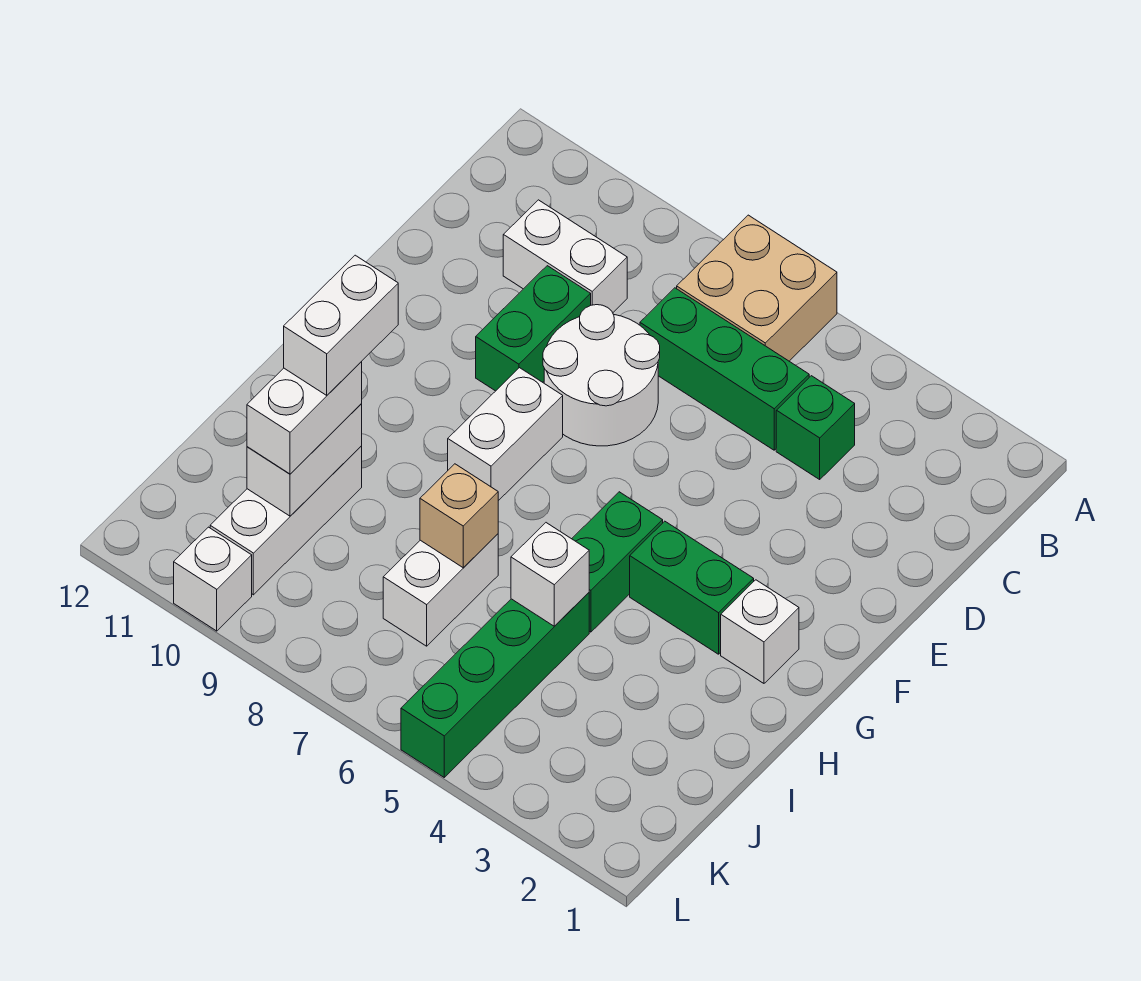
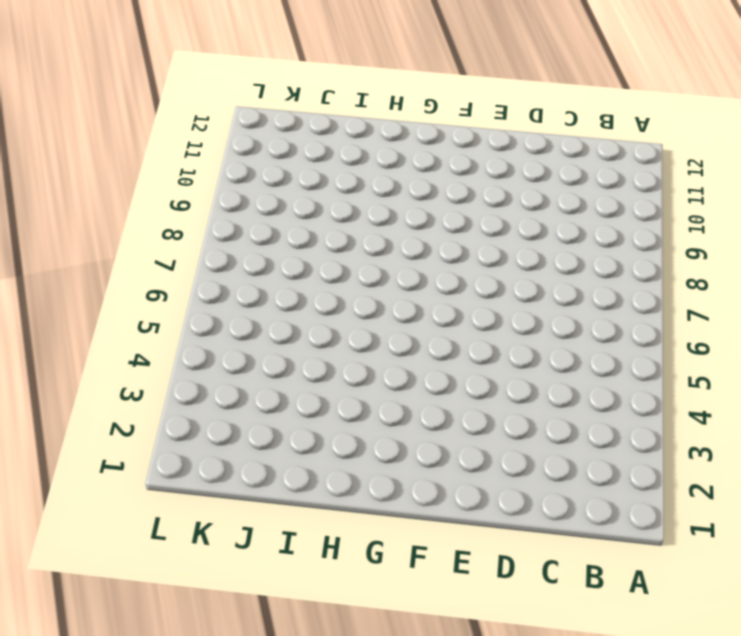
none -> tan brick A6:B7 level 1
none -> green brick C4 level 1
none -> green brick C5:C7 level 1

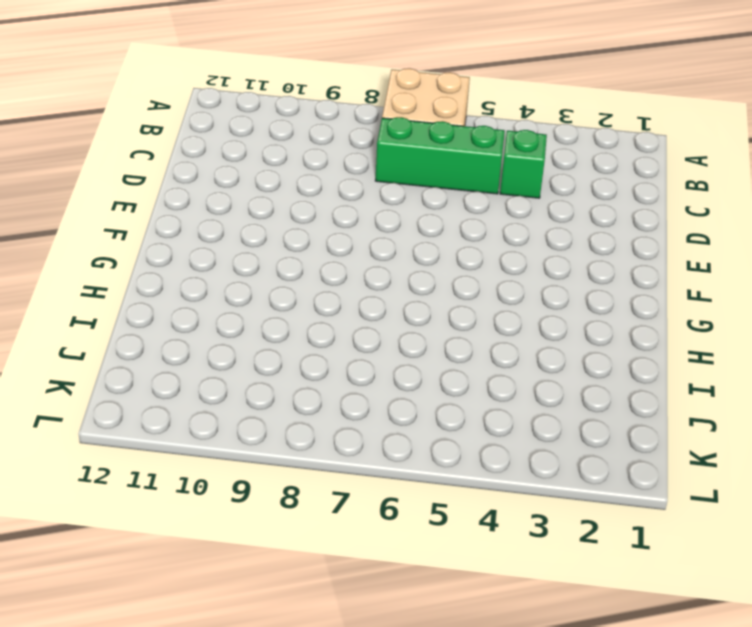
none -> white brick C9:C10 level 1
none -> white round brick D7:E8 level 1
none -> green brick D9:E9 level 1

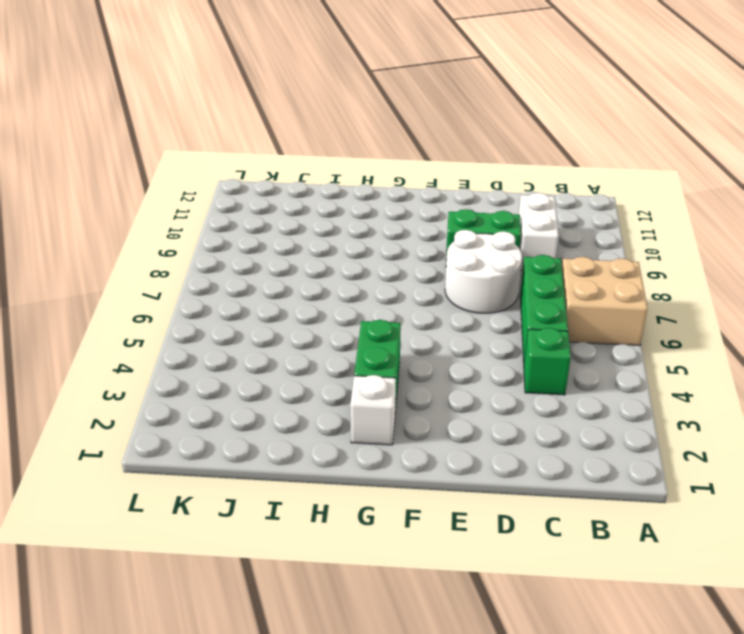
none -> white brick F8:G8 level 1
none -> green brick G5:H5 level 1
none -> green brick I5:L5 level 1

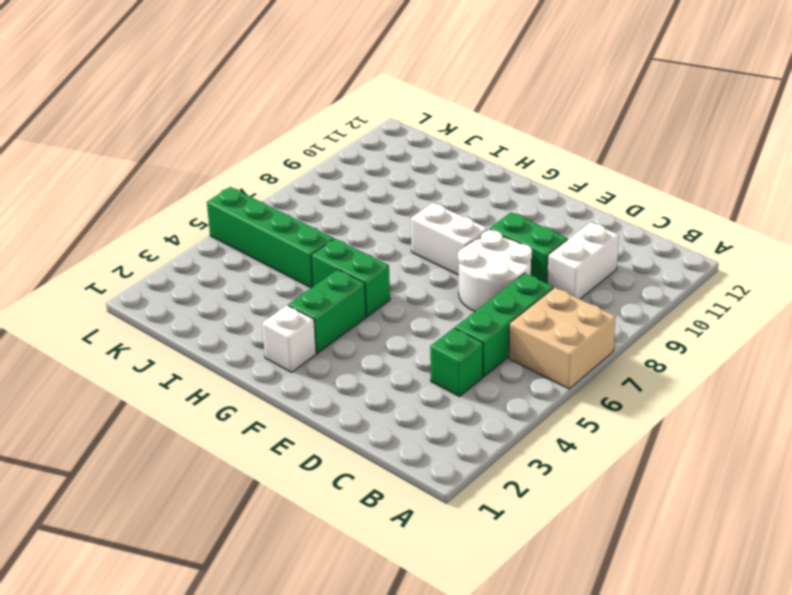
none -> white brick I7:J7 level 1
none -> white brick I10:K10 level 1
none -> white brick L10 level 1

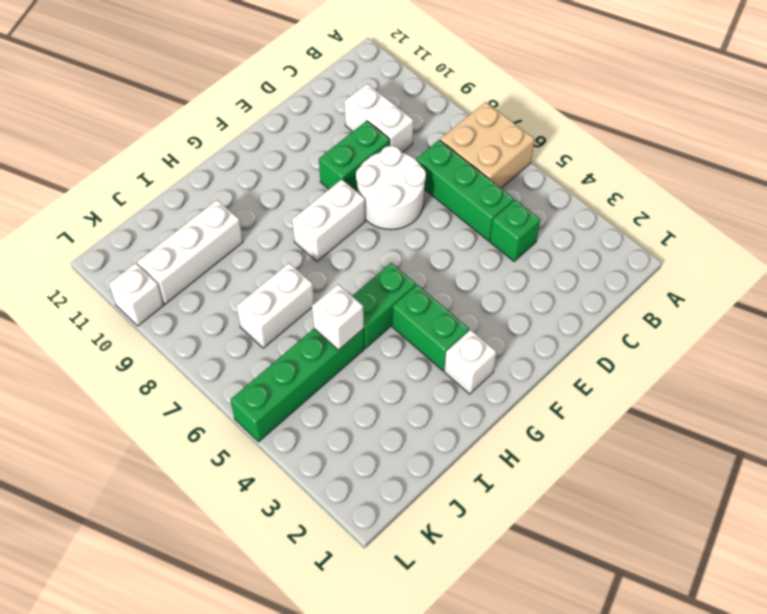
none -> tan brick I7 level 2
none -> white brick I10:J10 level 2
none -> white brick I10:J10 level 3

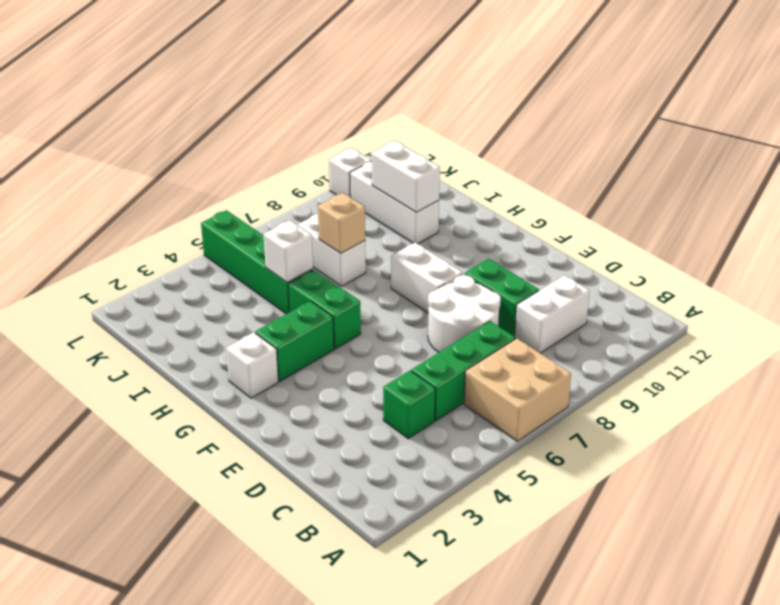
none -> white brick I10:J10 level 3
none -> white brick H10:I10 level 4

